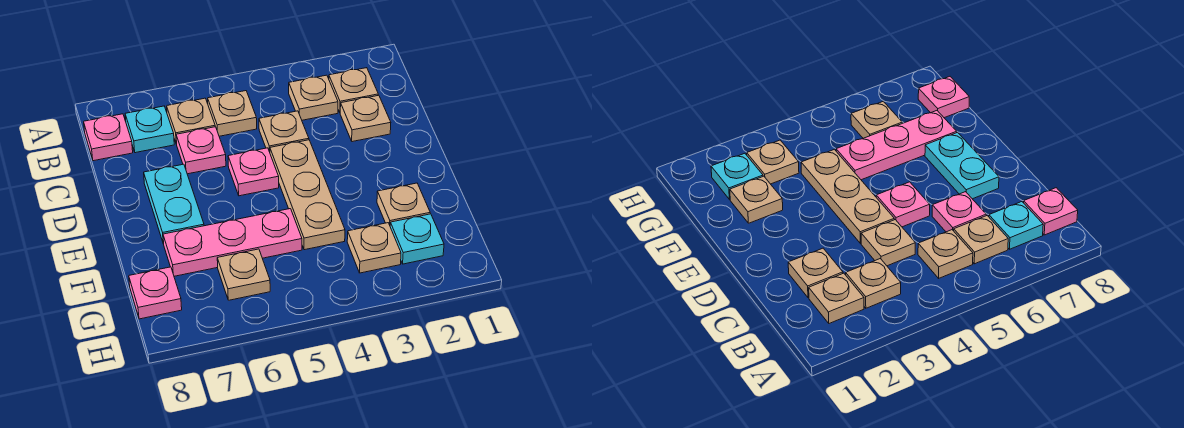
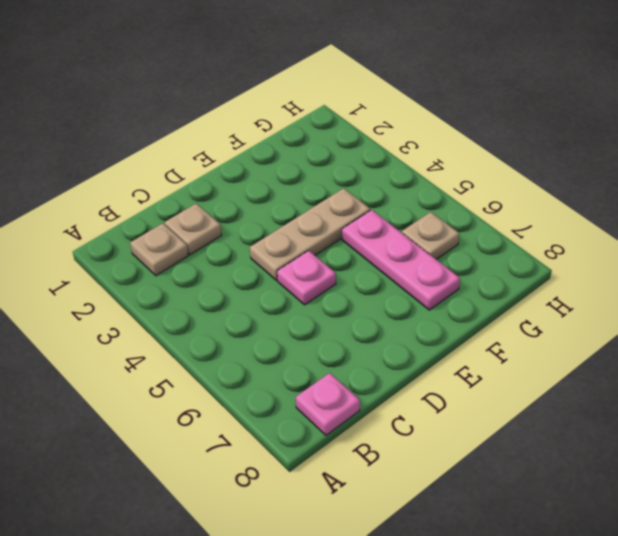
none -> tan plate B3 level 1
none -> tan plate B5 level 1
none -> tan plate B6 level 1

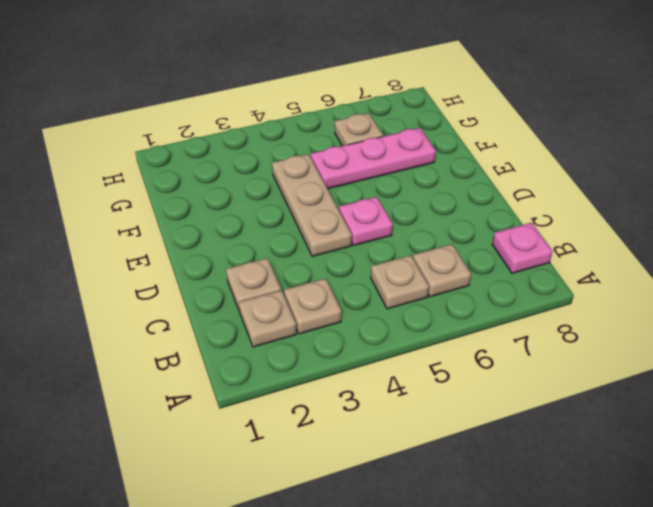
none -> cyan plate B7 level 1
none -> tan plate C4 level 1
none -> pink plate C6 level 1

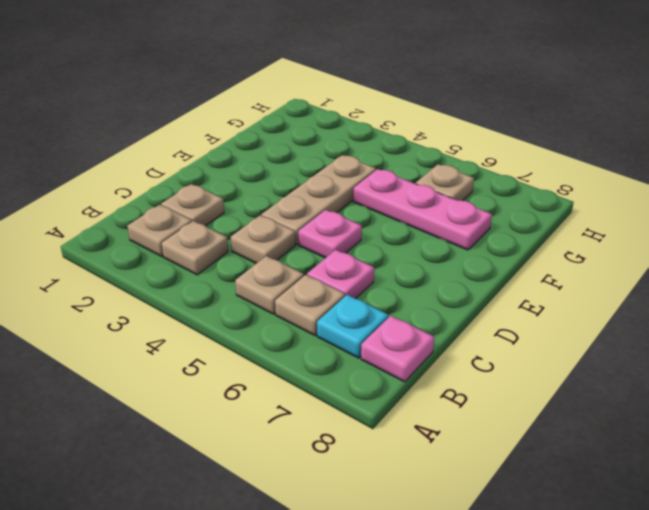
none -> cyan plate D7:E7 level 1
none -> tan plate F2 level 1
none -> cyan plate G2 level 1

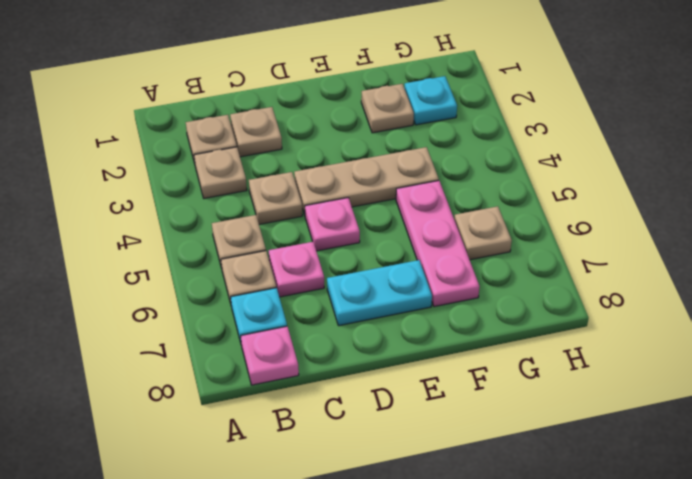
none -> tan plate G3 level 1
none -> pink plate G8 level 1

